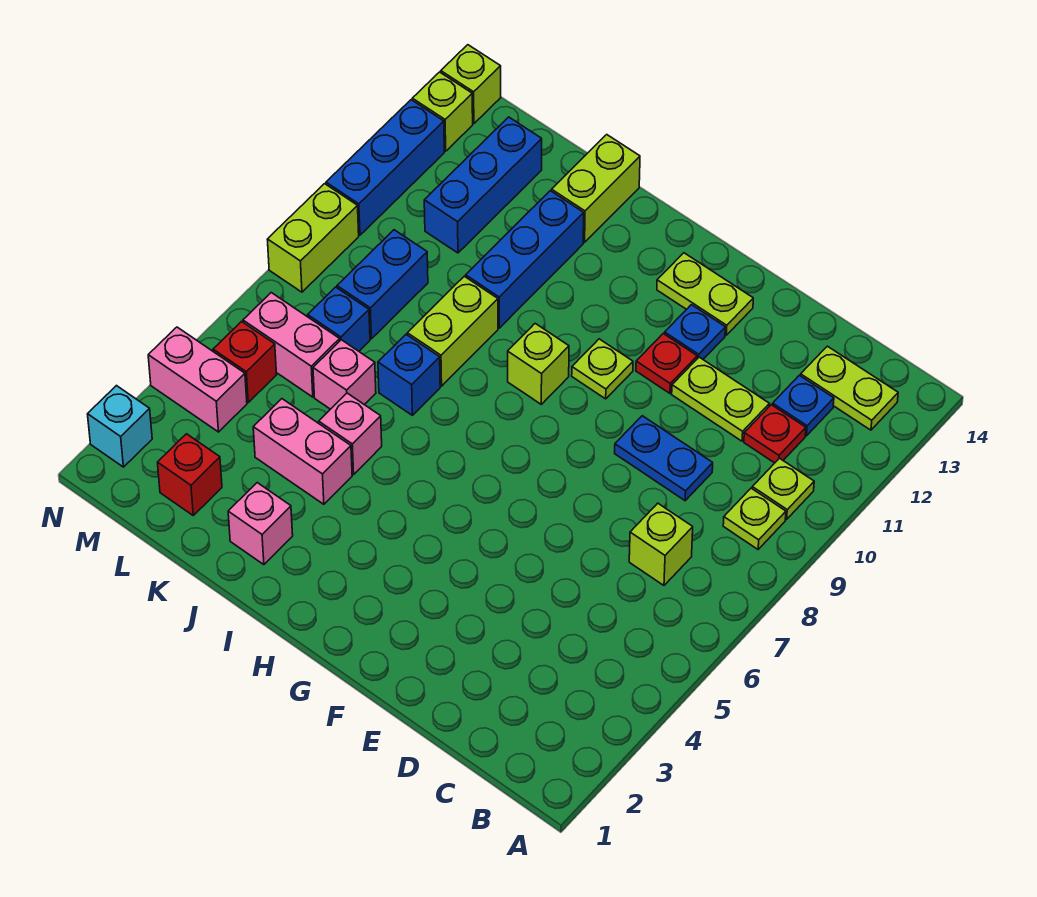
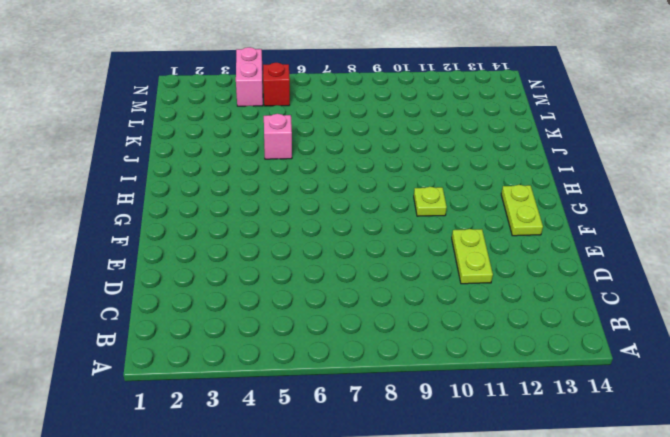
none -> lime plate B9 level 1
none -> lime plate B10 level 1
none -> lime plate B13:C13 level 1
none -> lime brick C7 level 1

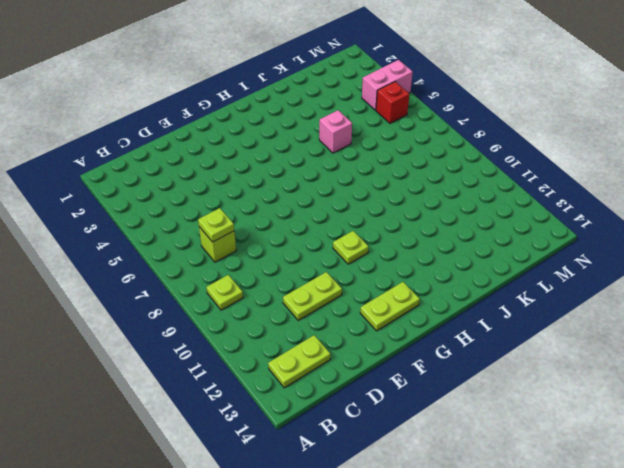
lime plate C7 level 2 -> lime plate B10 level 1
none -> red plate C11 level 1
none -> blue plate C12 level 1
none -> blue plate D9:E9 level 1
none -> red plate F11 level 1

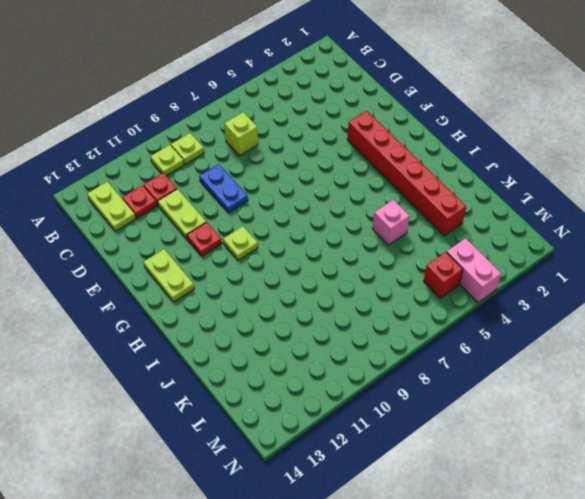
red plate C12 level 1 -> blue plate C12 level 1
red brick F3:K3 level 1 -> none
none -> blue plate F12 level 1
none -> lime brick H9 level 1
none -> pink brick J2 level 1
none -> pink brick J4:K4 level 1

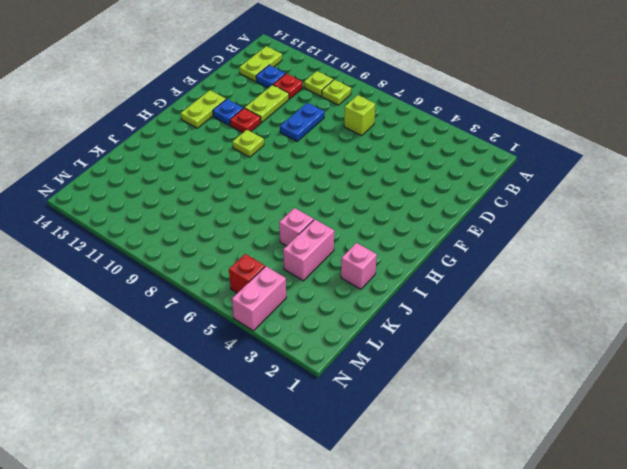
none -> lime brick H9 level 1
none -> blue brick J7 level 1
none -> lime brick J8:J9 level 1
none -> blue brick J10:J12 level 1

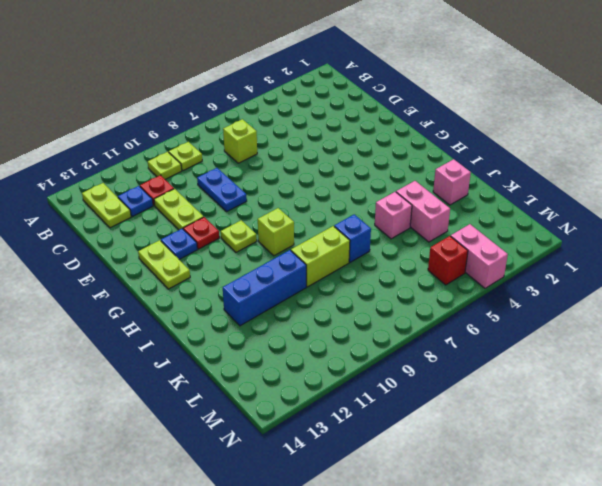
none -> lime brick J13:J14 level 1
none -> pink brick K6 level 1
none -> red brick L2 level 1
none -> pink brick L6:M6 level 1

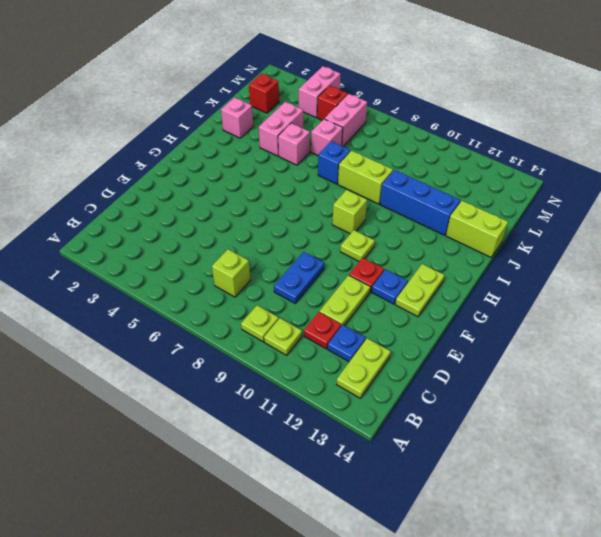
none -> blue brick L7 level 1
none -> blue brick L8:L9 level 1
none -> blue brick L11:L13 level 1
none -> cyan brick N2 level 1

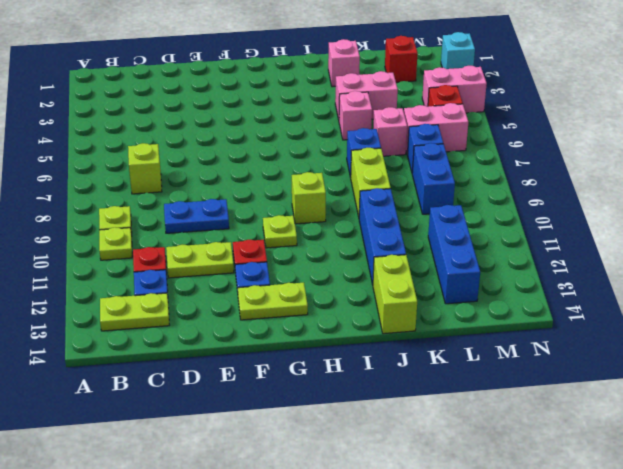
none -> lime brick N8:N9 level 1
none -> blue brick N10:N12 level 1
none -> lime brick N13 level 1
none -> lime brick N14 level 1

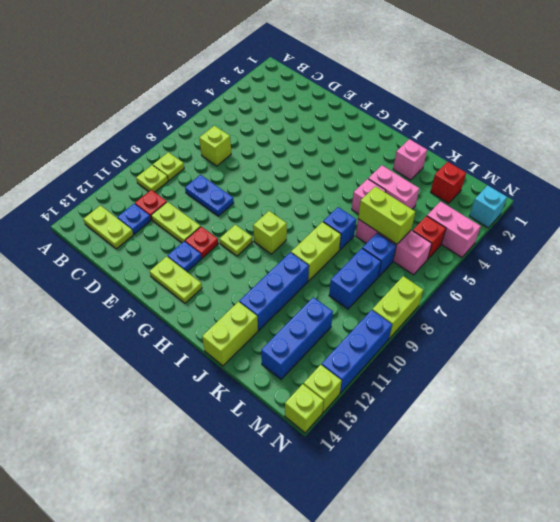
lime brick K6:L6 level 2 -> none

